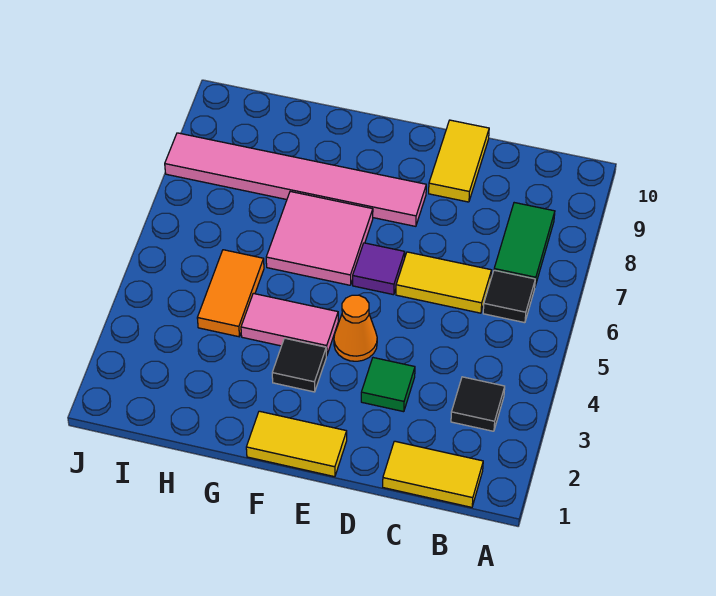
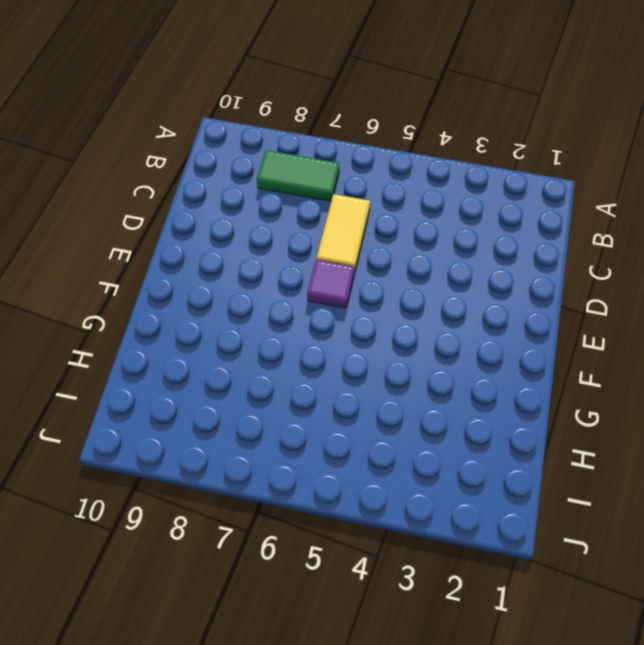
none -> yellow tile B1:C1 level 1
none -> black tile B3 level 1
none -> black tile B6 level 1

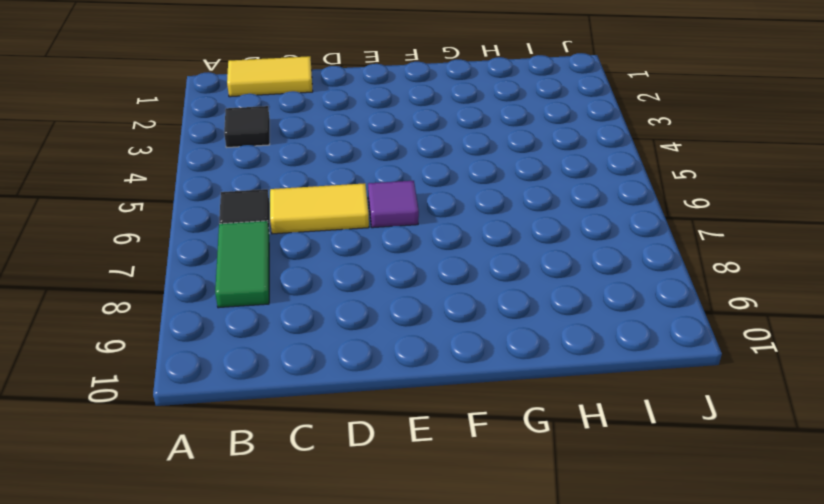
none -> green tile D3 level 1
none -> yellow tile D9:D10 level 1
none -> yellow tile E1:F1 level 1

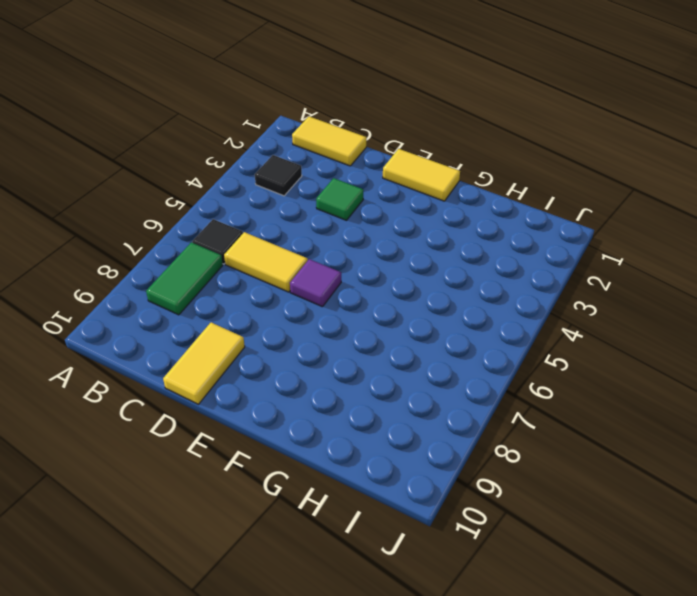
none -> orange cone E4 level 1
none -> pink tile E8:J8 level 1
none -> black tile F3 level 1

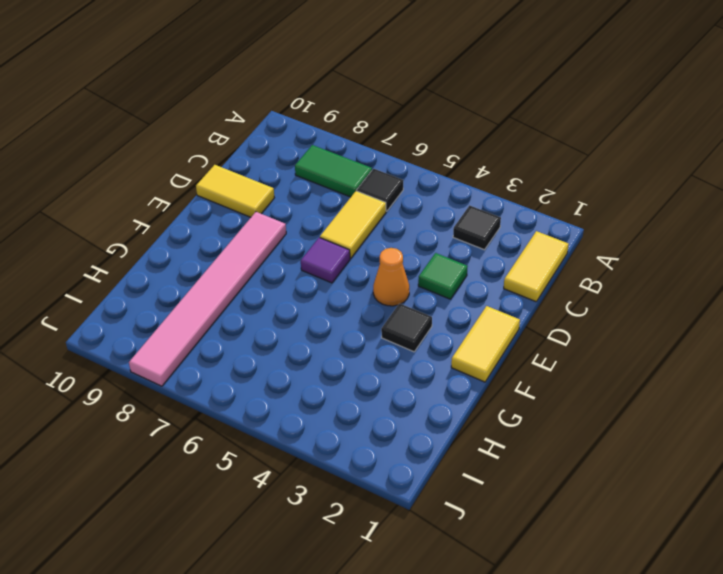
none -> pink tile F4:G4 level 1
none -> pink tile F6:G7 level 1
none -> orange tile H4:H5 level 1

